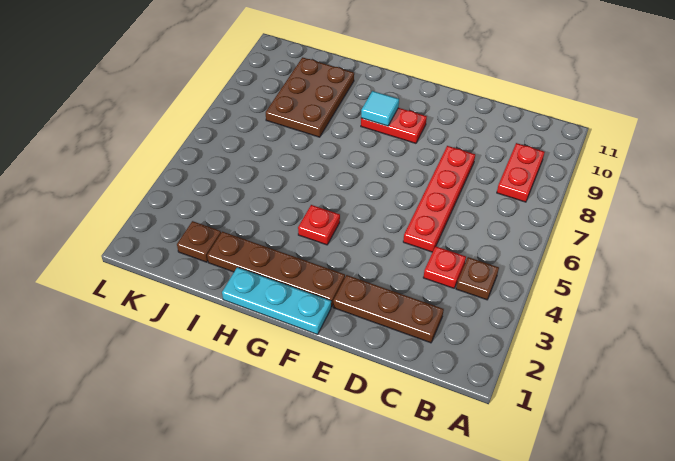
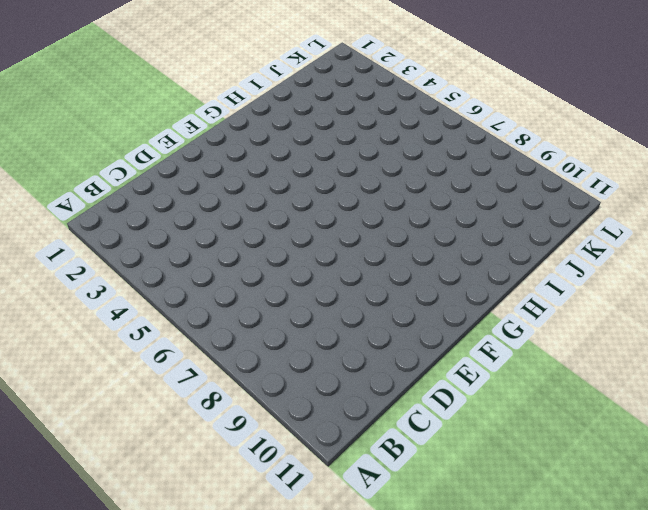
none -> brown plate B4 level 1
none -> red plate B8:B9 level 1
none -> brown plate C2:E2 level 1

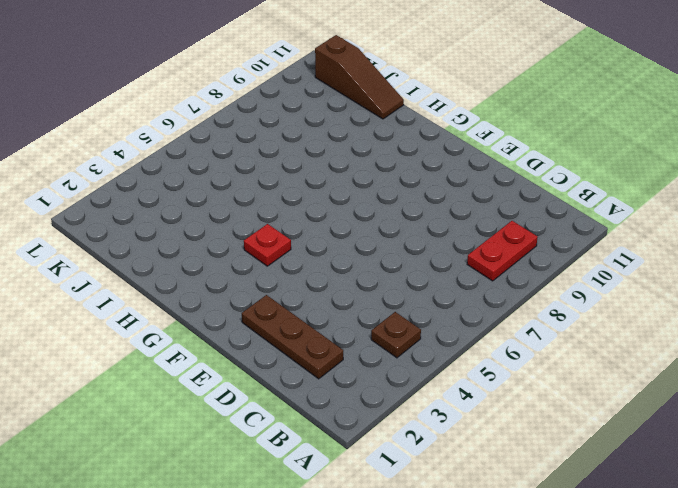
brown slope I11:K11 level 1 top K -> none
none -> red plate C4 level 1
none -> red plate D5:D8 level 1
none -> cyan plate F1:H1 level 1

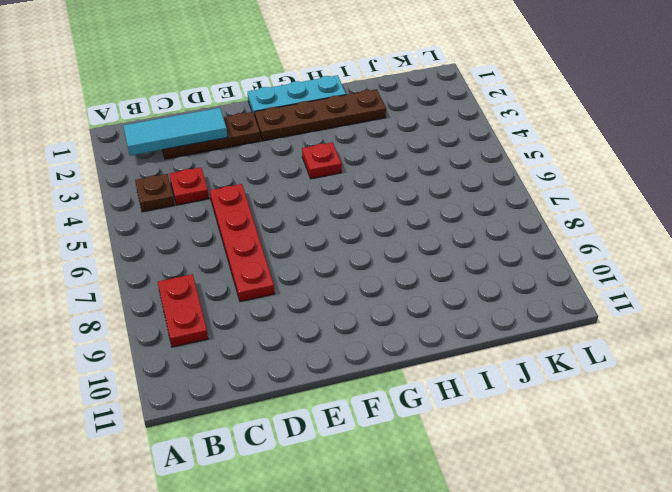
cyan tile B2:D2 level 2 -> none
none -> red plate F9:G9 level 1
none -> brown plate I8:J10 level 1
none -> brown plate J2 level 1

